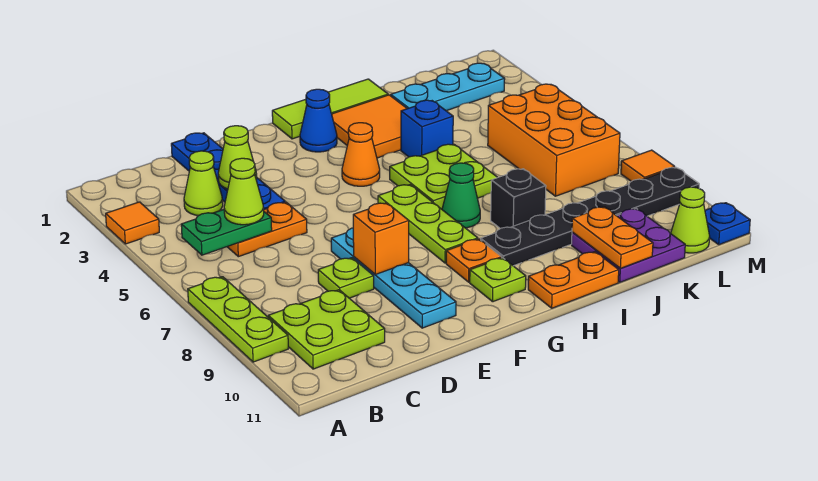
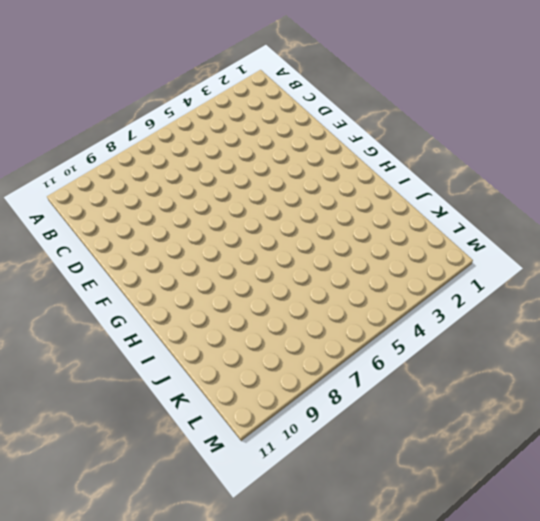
none -> orange tile A3 level 1
none -> lime plate A7:A9 level 1
none -> lime plate B9:C10 level 1
none -> lime cone C3 level 1

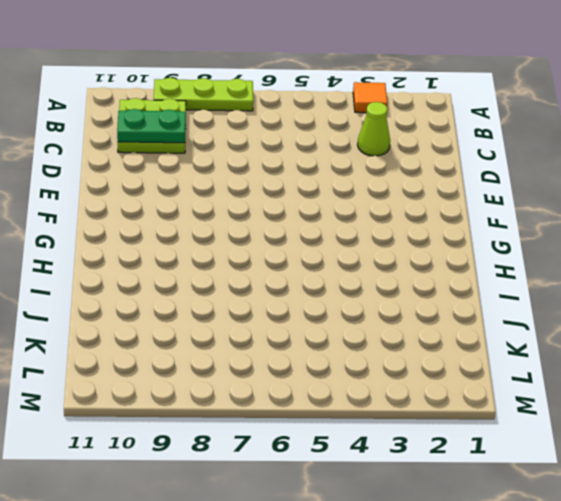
green plate C9:C10 level 2 -> green plate B5:C5 level 2
none -> orange plate C5:D5 level 1
none -> blue plate D1:D4 level 1
none -> lime plate D8 level 1
none -> cyan plate E7:E10 level 1

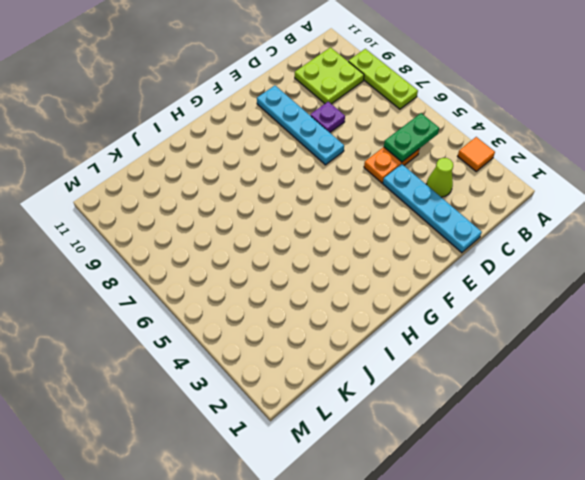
cyan plate D1:D4 level 1 -> blue plate D1:D4 level 1
purple plate D8 level 1 -> lime plate D8 level 1
none -> lime tile G1:I1 level 1
none -> blue cone G2 level 1
none -> orange cone G4 level 1
none -> lime plate G6:G8 level 1

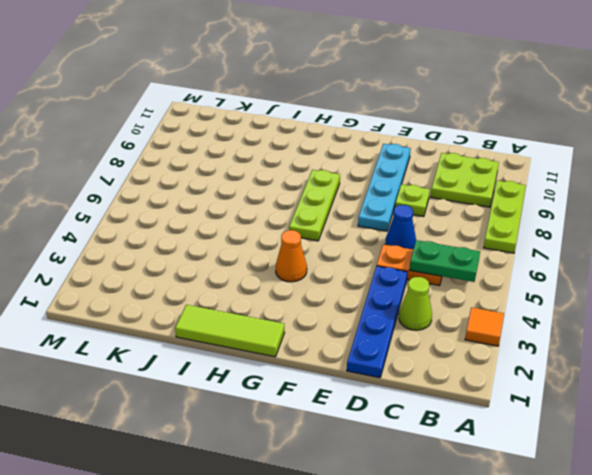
blue cone D6 level 1 -> blue cone G2 level 1
none -> orange plate G9 level 1
none -> lime plate G10 level 1
none -> orange tile H2:I3 level 1
none -> lime plate H5:I6 level 1

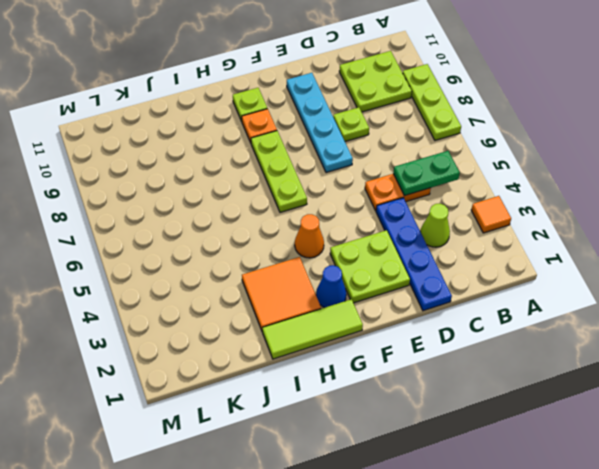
lime plate E2:F3 level 1 -> lime plate H5:I6 level 1
none -> green cone H7 level 1
none -> black plate H9:M9 level 1
none -> orange plate H11:I11 level 1
none -> blue brick I4 level 1

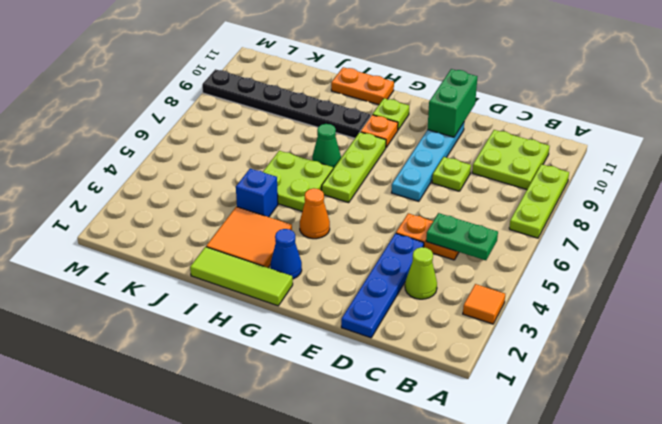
green brick E10:E11 level 2 -> none
none -> black brick I8 level 1
none -> cyan plate J2:L2 level 1
none -> purple plate J10:K11 level 1
none -> orange brick K5:L7 level 1

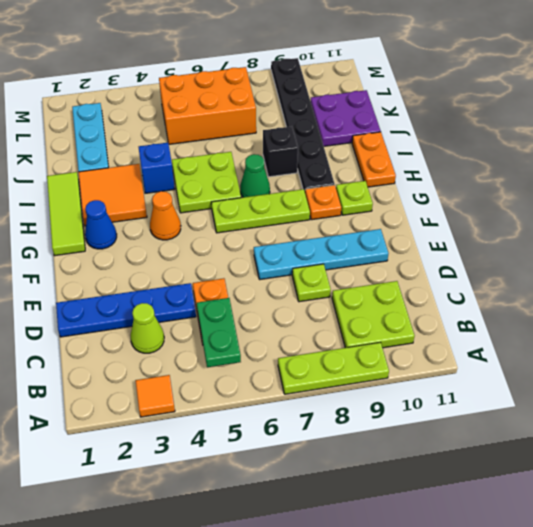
none -> lime cone L11 level 1
none -> orange tile M8 level 1
none -> blue plate M11 level 1
none -> lime cone D3 level 2

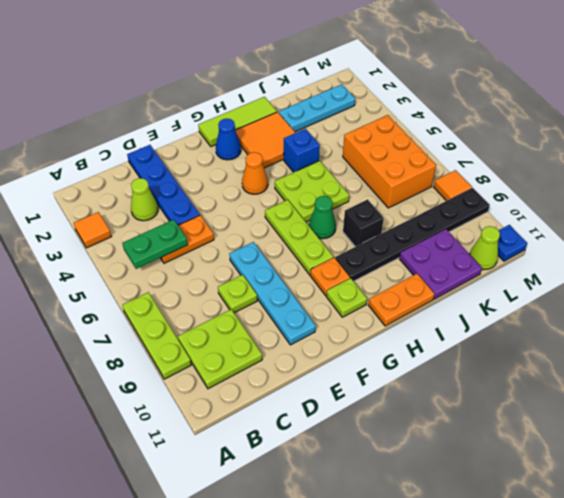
none -> lime cone D3 level 2
none -> orange brick E8 level 2
none -> orange plate J10:J11 level 2
none -> lime cone C5 level 3

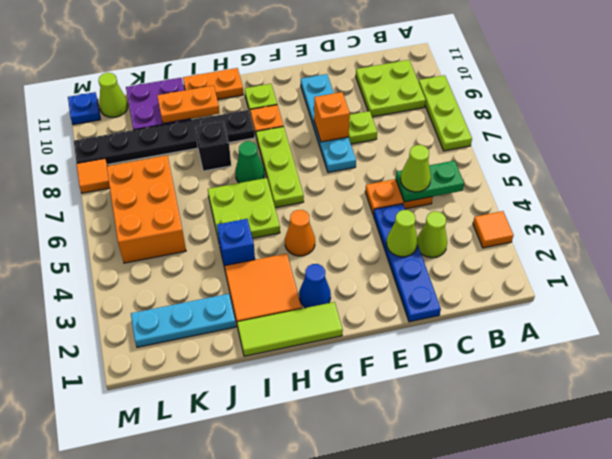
orange plate I10:J10 level 2 -> orange plate J10:J11 level 2

